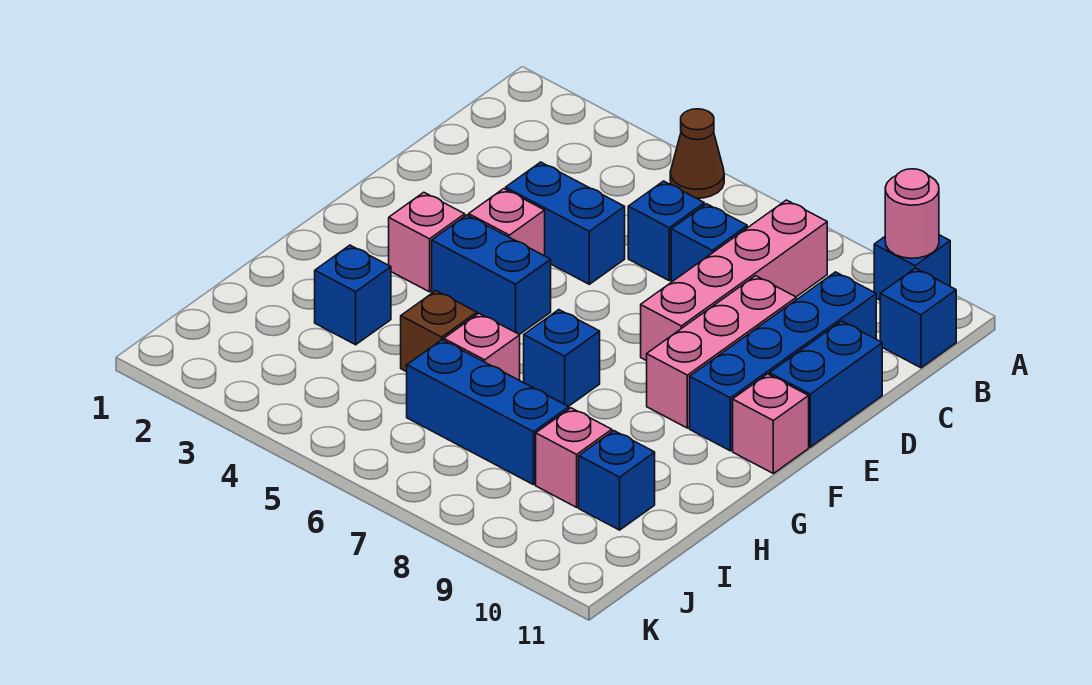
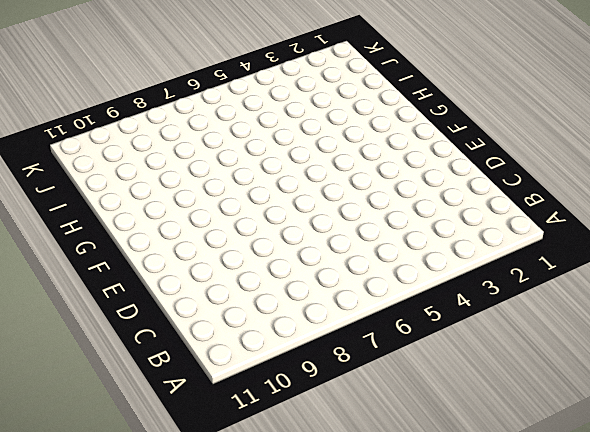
none -> brown cone A5 level 1
none -> blue brick A10 level 1
none -> pink brick B8:E8 level 1

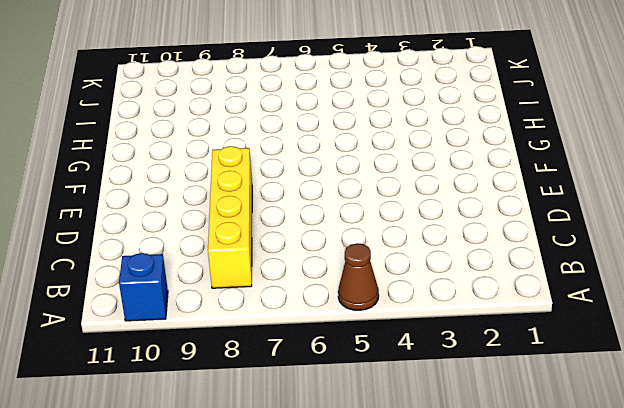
yellow brick B8:E8 level 1 -> pink brick B8:E8 level 1
none -> blue brick B11 level 1
none -> blue brick C6 level 1
none -> blue brick C7 level 1

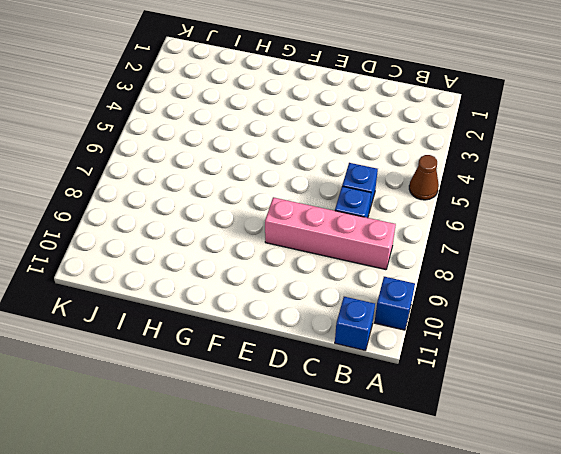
none -> blue brick C10:F10 level 1
none -> blue brick D4:D5 level 1
none -> pink brick D9:F9 level 1

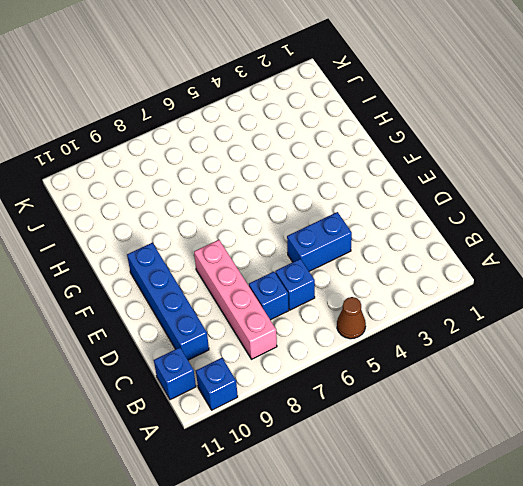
none -> pink brick D9:F9 level 1
none -> blue brick D11:E11 level 1
none -> pink brick E4 level 1

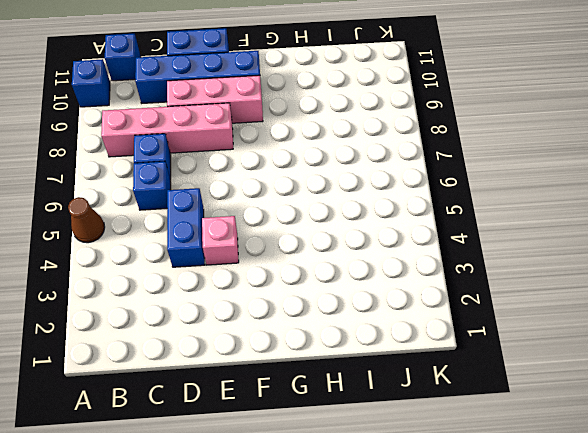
none -> pink brick F3 level 1
none -> blue brick F4:F5 level 1
none -> pink brick F11 level 1

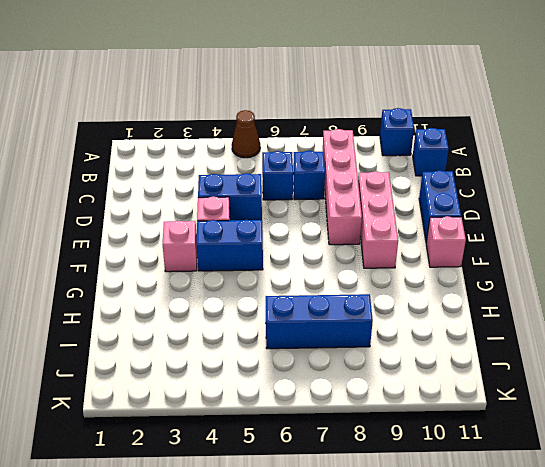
none -> blue brick C10:F10 level 1
none -> blue brick G7 level 1
none -> blue brick H3 level 1

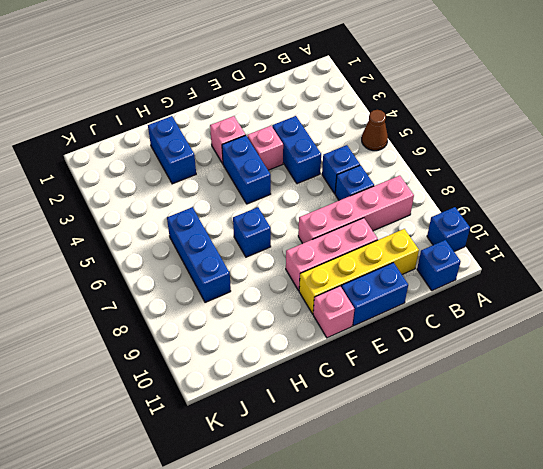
yellow brick C10:F10 level 1 -> blue brick C10:F10 level 1
blue brick H2:H3 level 1 -> blue brick H3 level 1
none -> brown brick H5 level 1
none -> pink brick H6 level 1
none -> pink brick I9 level 1

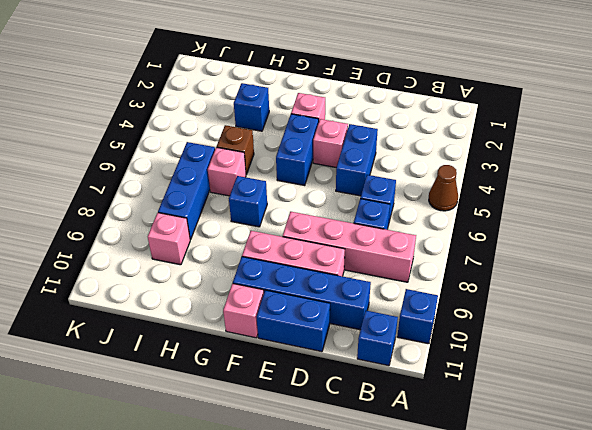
none -> blue brick I10 level 1
none -> pink round brick A10 level 2

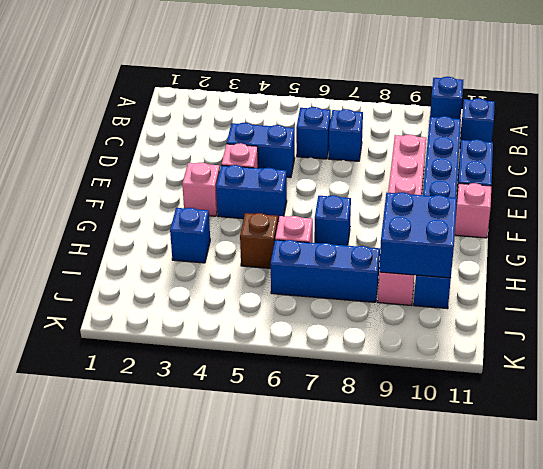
blue brick H9:I10 level 2 -> none
none -> brown cone A5 level 1
none -> pink brick B8:E8 level 1
none -> pink round brick A10 level 2

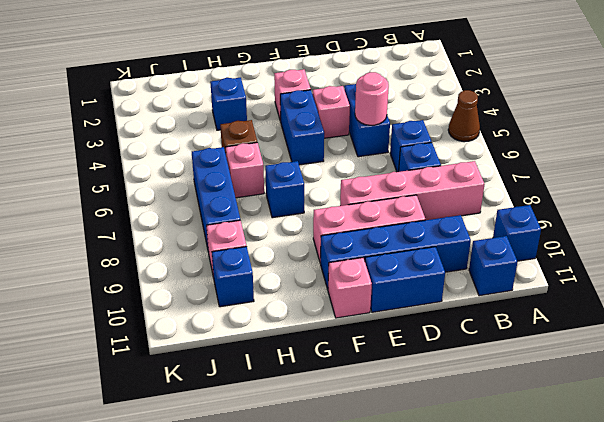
pink round brick D5 level 2 -> pink round brick A10 level 2

